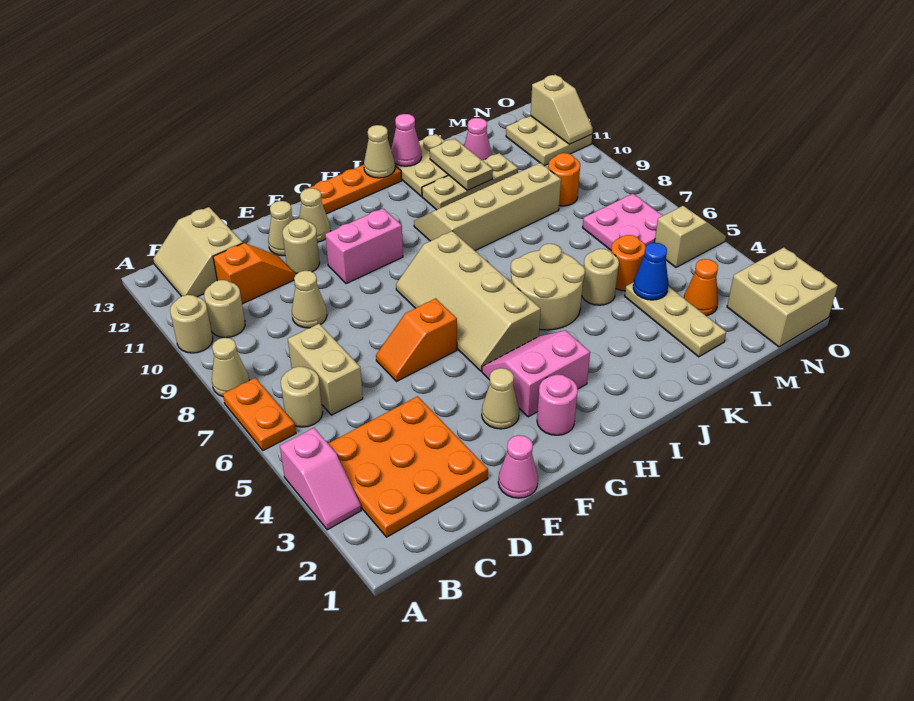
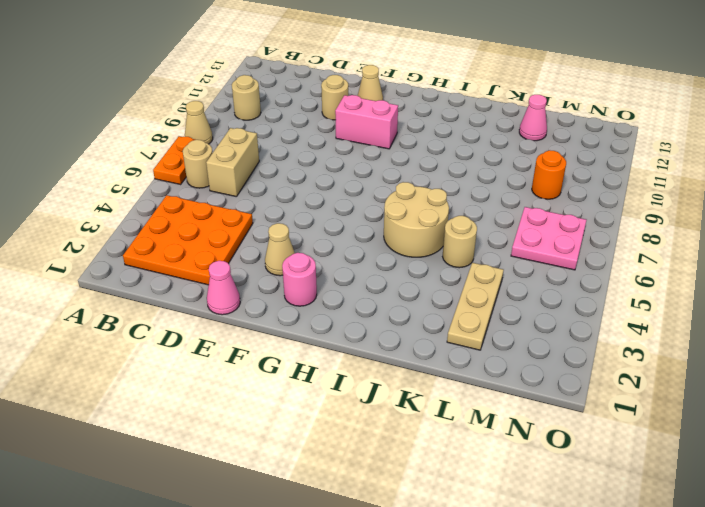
none -> pink slope A3:A4 level 1 top 4
none -> tan round brick A10 level 1
none -> tan slope B12:C13 level 1 top C
none -> orange slope C11:D11 level 1 top C

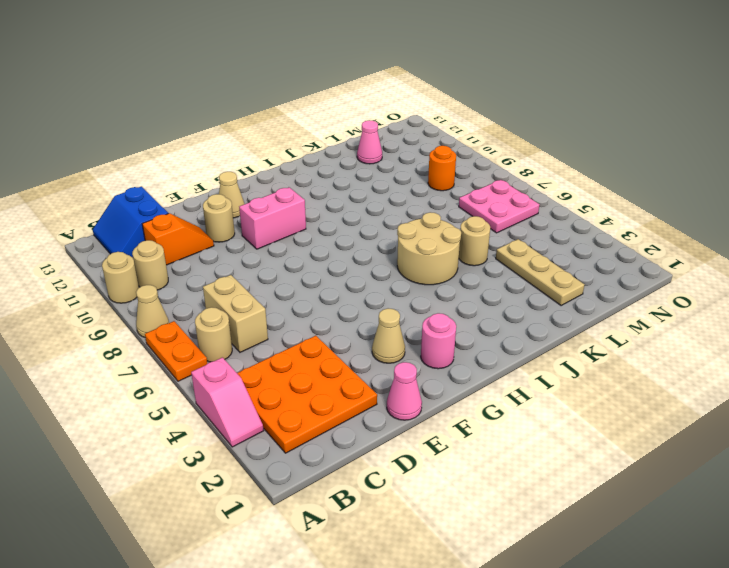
blue slope B12:C13 level 1 top C -> tan slope B12:C13 level 1 top C
none -> tan cone D9 level 1
none -> orange slope E6:F6 level 1 top F
none -> tan cone E12 level 1
none -> pink slope G3:H4 level 1 top 3

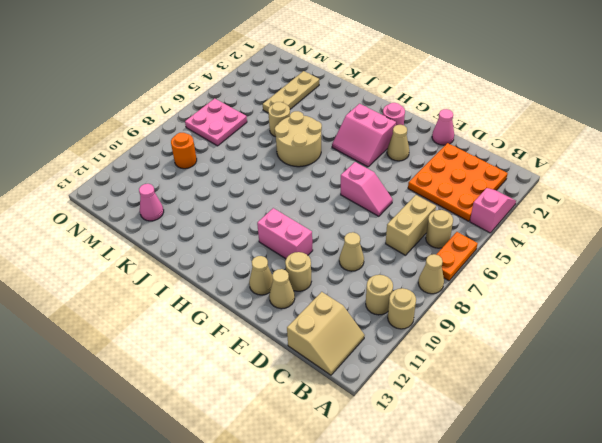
pink slope E6:F6 level 1 top F -> orange slope E6:F6 level 1 top F
none -> orange slope C11:D11 level 1 top C
none -> tan slope G5:H8 level 1 top H
none -> orange plate G13:I13 level 1
none -> tan slope I9:L10 level 1 top 9

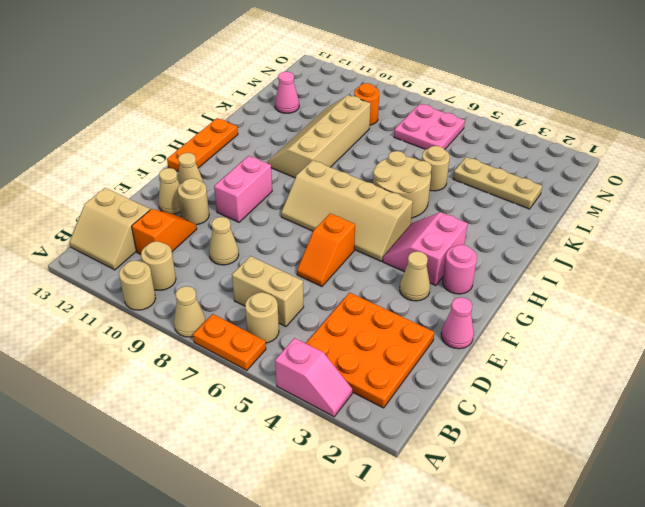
none -> tan plate J11:L11 level 1
none -> tan plate J12:K13 level 1
none -> orange round brick L5 level 1
none -> orange cone M3 level 1

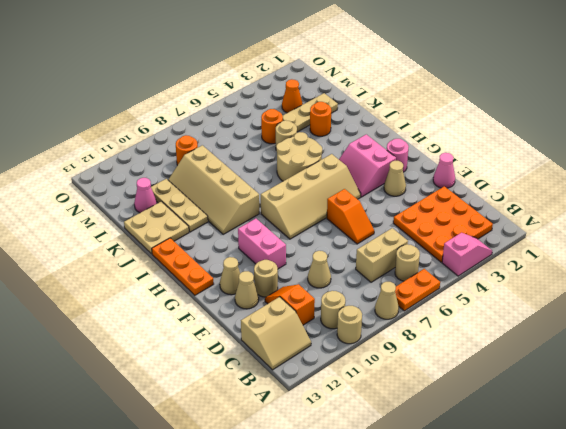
orange round brick K3 level 1 -> none
none -> pink plate M6:N7 level 1
none -> tan brick N1:O2 level 1
none -> tan slope N5:O5 level 1 top N
none -> tan plate N11:O12 level 1

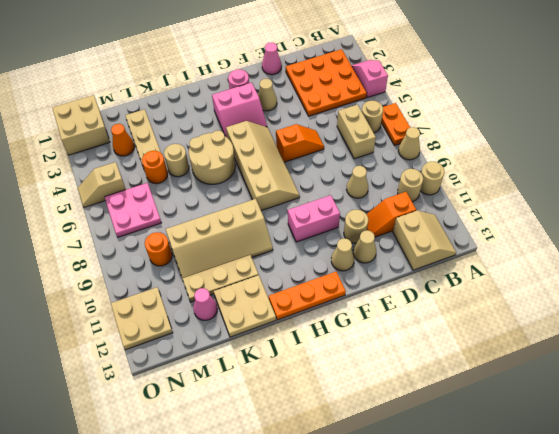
none -> tan cone I13 level 2
none -> pink cone J13 level 2
none -> tan plate K11:K12 level 2
none -> blue cone L4 level 2

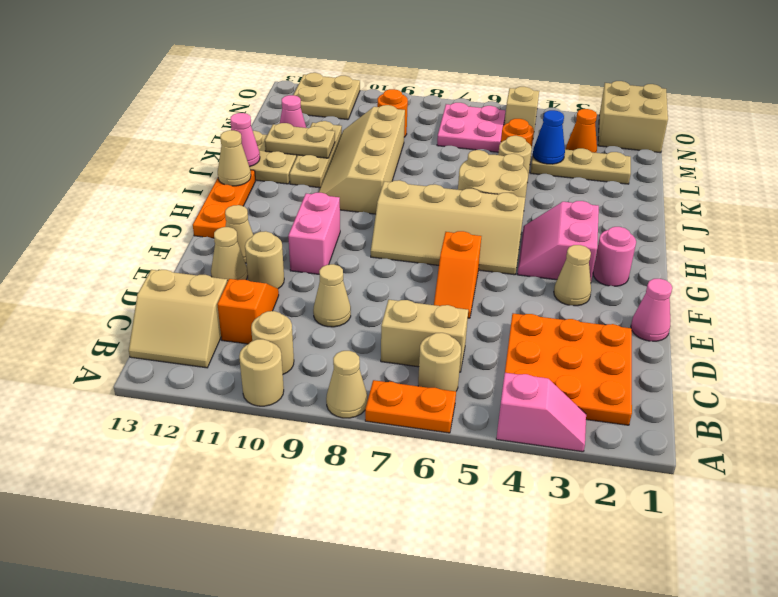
none -> tan slope O11:O12 level 2 top 12

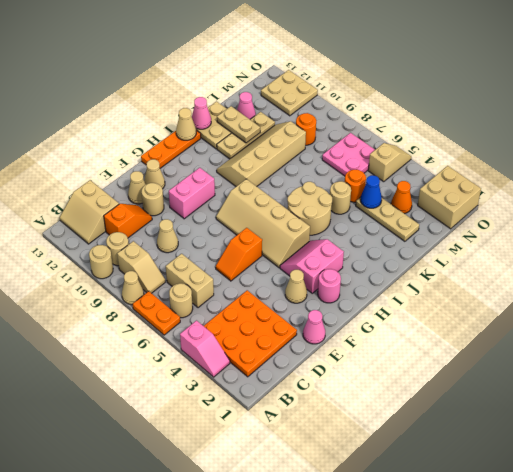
tan slope B8:B9 level 1 top 9 -> tan slope O11:O12 level 2 top 12

